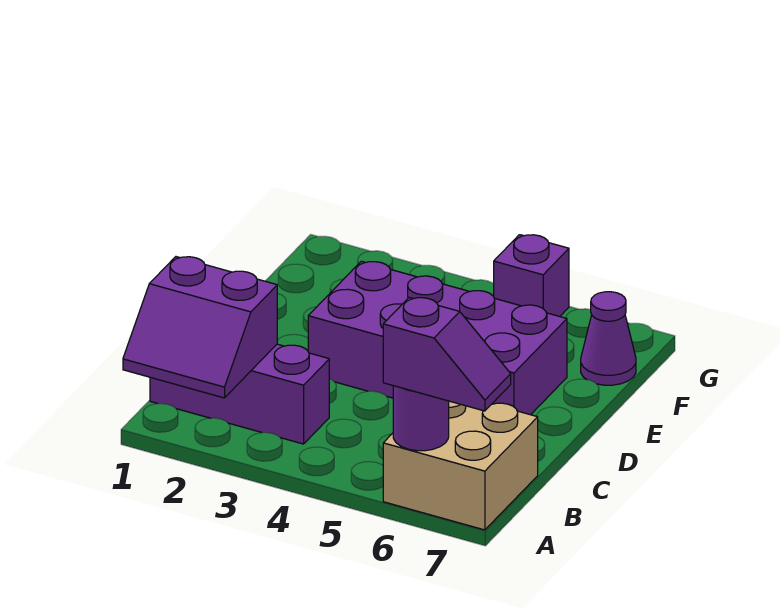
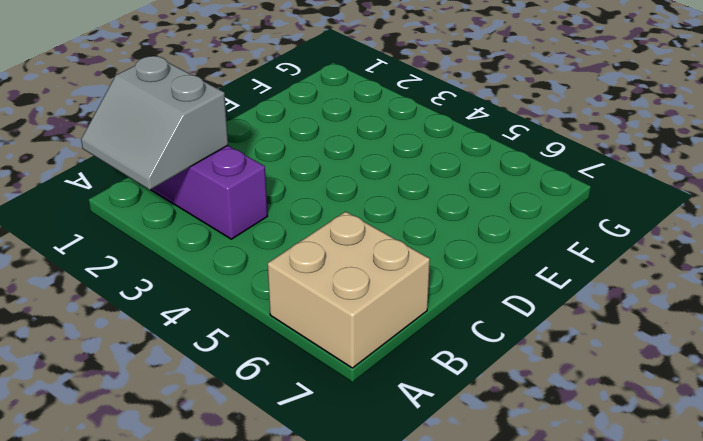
grey slope A1:B2 level 2 top B -> purple slope A1:B2 level 2 top B
none -> purple brick D3:E6 level 1
none -> purple cone F7 level 1

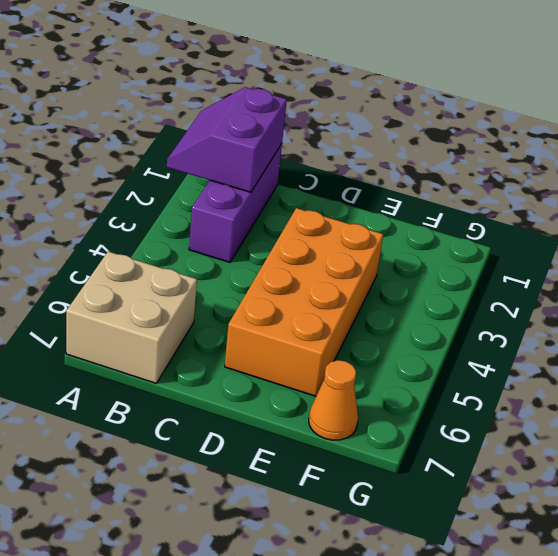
orange brick D3:E6 level 1 -> purple brick D3:E6 level 1
orange cone F7 level 1 -> purple cone F7 level 1
none -> purple brick G5 level 1
none -> purple round brick A6 level 2

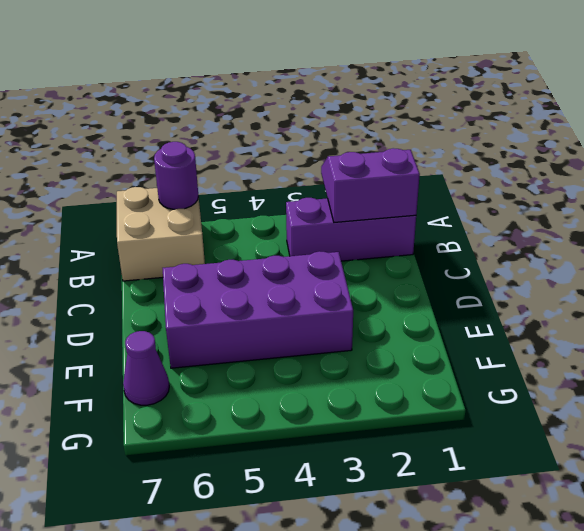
none -> purple brick G5 level 1
none -> purple slope A6:A7 level 3 top 6

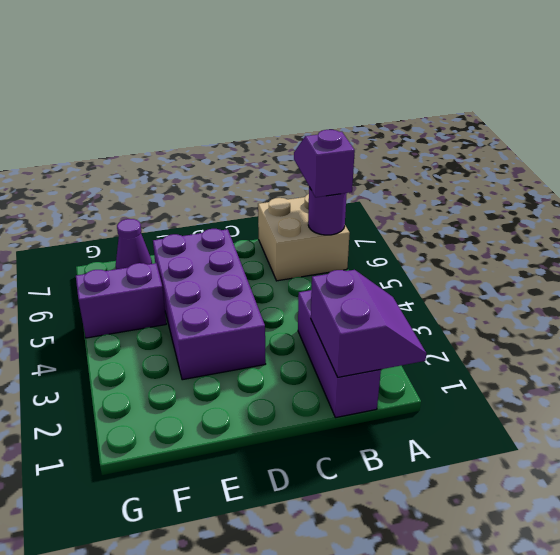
purple brick F5:G5 level 1 -> purple brick G5 level 1

